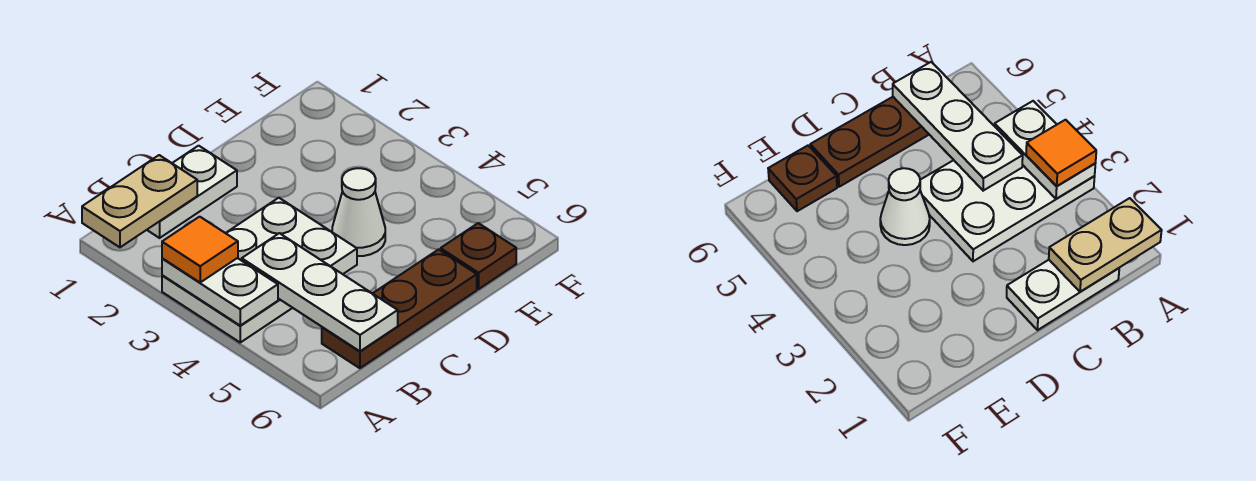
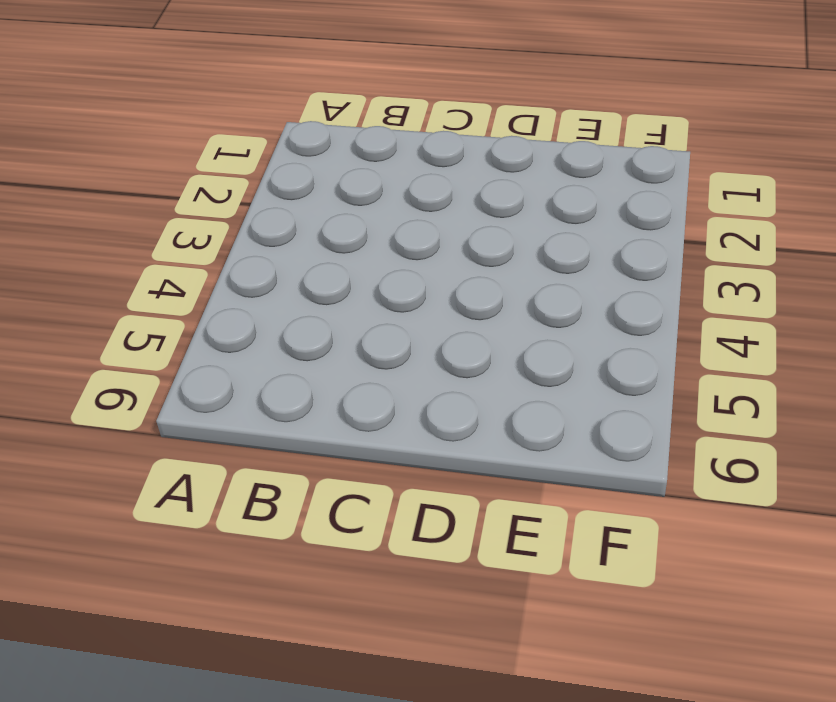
none -> white plate A3:C4 level 1
none -> white plate B1:C1 level 1

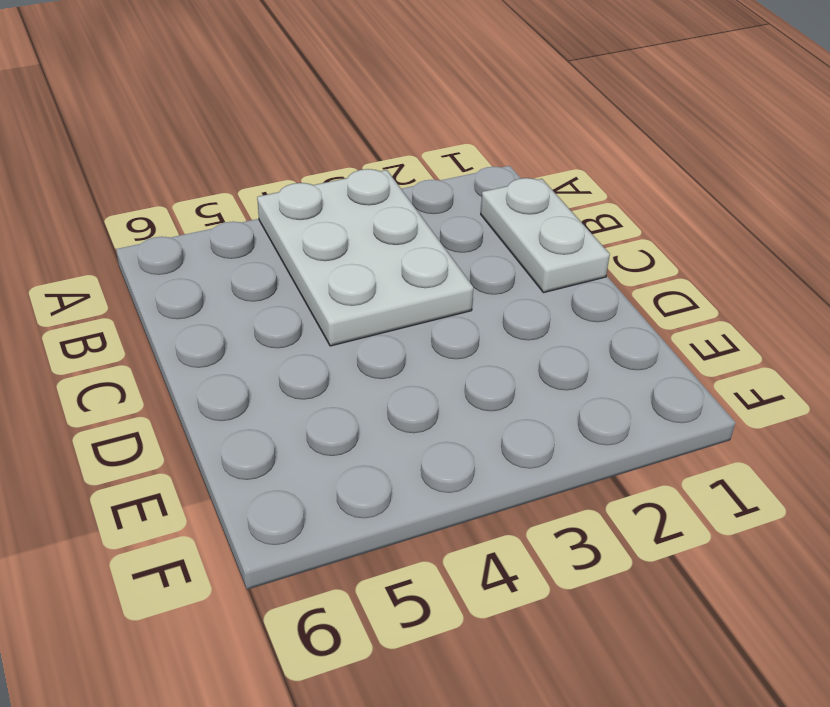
none -> brown plate B6:D6 level 1
none -> white cone D4 level 1

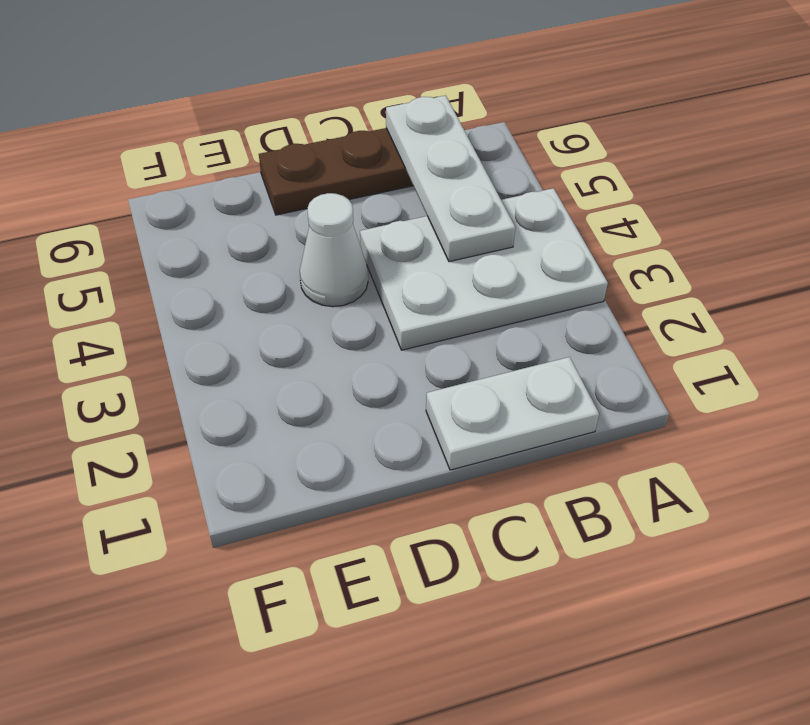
none -> brown plate E6 level 1
none -> tan plate A1:B1 level 2

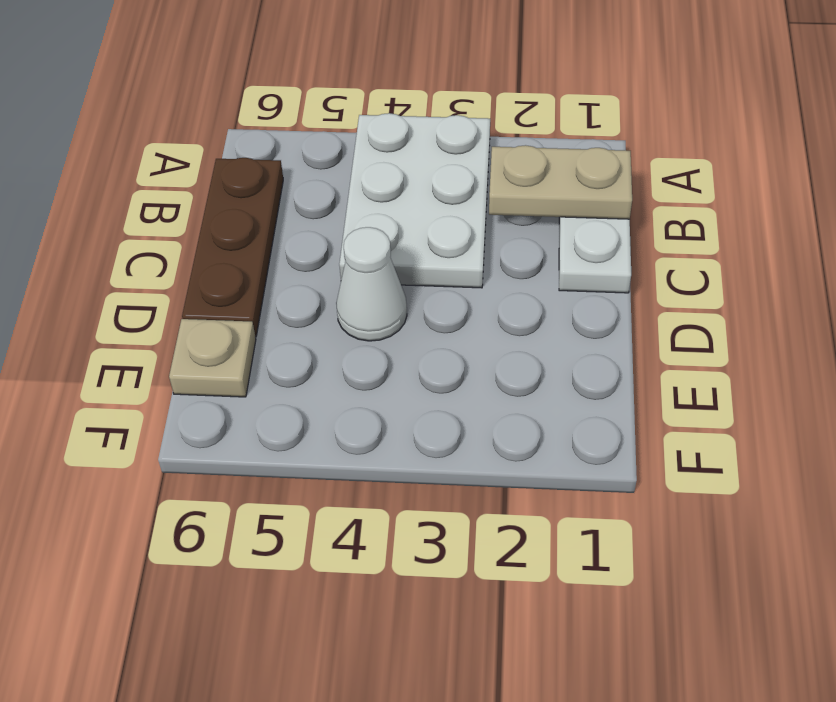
tan plate B1:B2 level 2 -> tan plate A1:B1 level 2
tan plate E6 level 1 -> brown plate E6 level 1
none -> white plate A3:A4 level 2
none -> white plate B4:B6 level 2

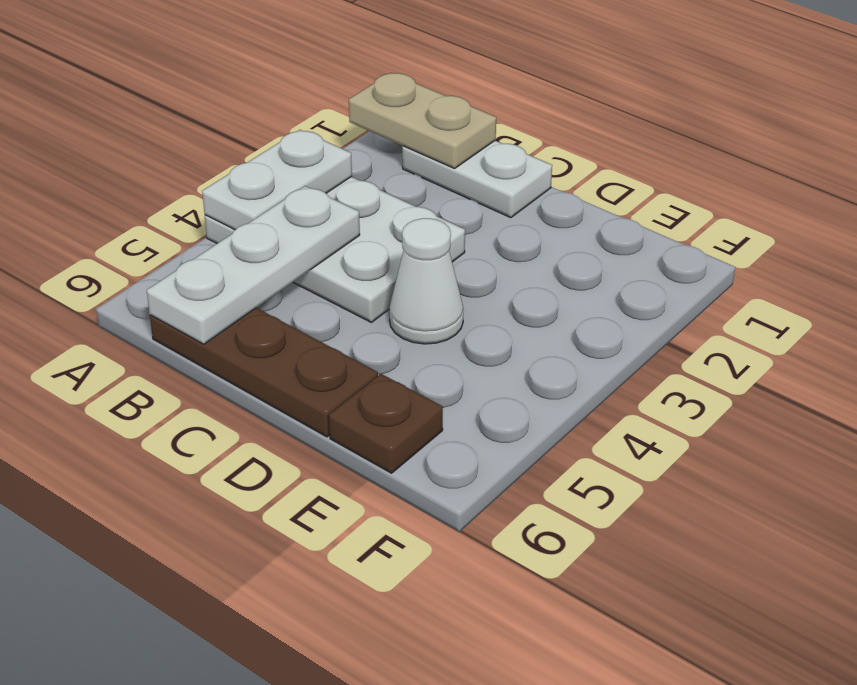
none -> orange tile A3 level 3

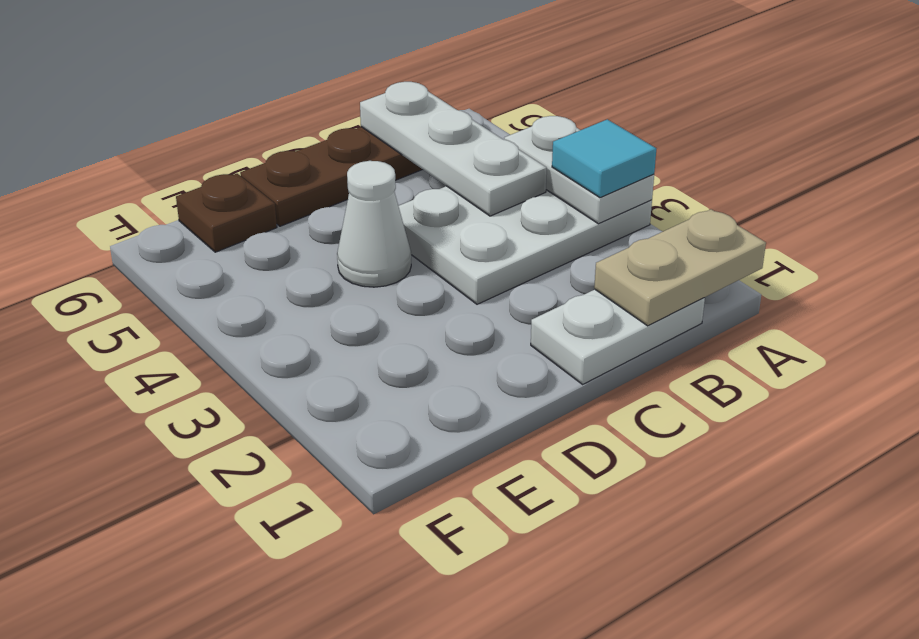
cyan tile A3 level 3 -> orange tile A3 level 3

